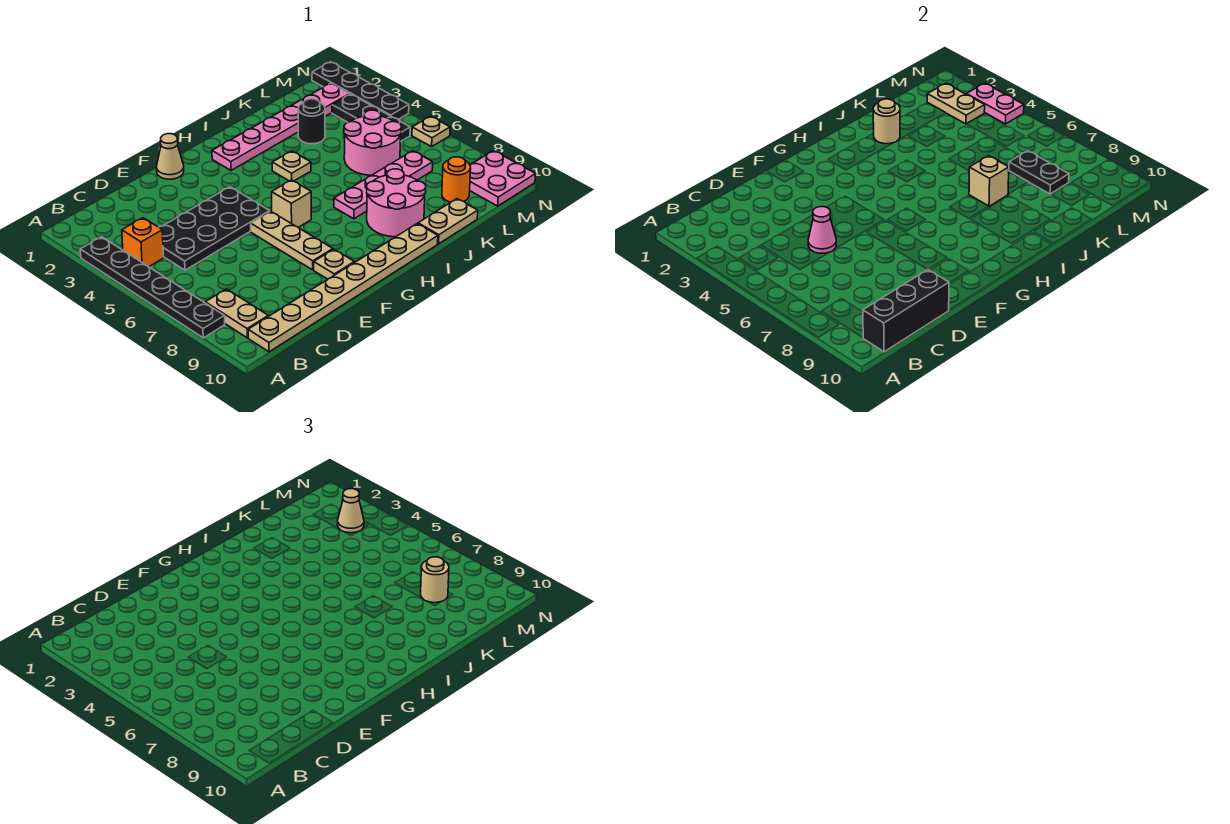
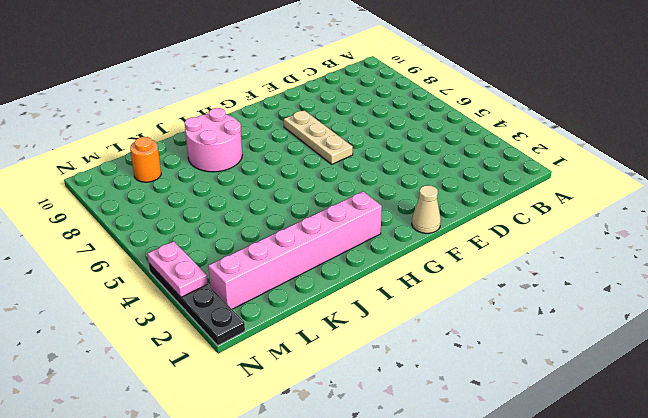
pink brick H2:M2 level 1 -> pink plate H2:M2 level 1
none -> black plate A3:A8 level 1
none -> orange brick B4 level 1
none -> tan plate B8:B9 level 1
none -> tan plate B10:I10 level 1

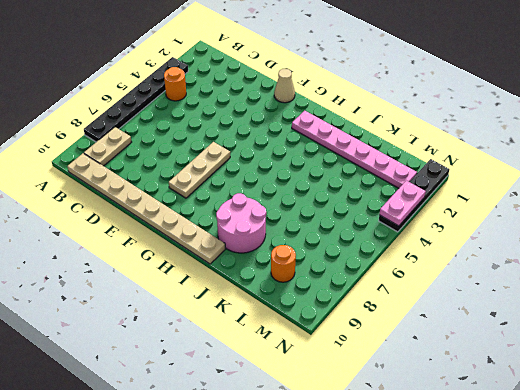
orange round brick B4 level 1 -> orange brick B4 level 1
none -> black plate C4:F5 level 1
none -> tan plate F9 level 1
none -> tan brick G6 level 1
none -> tan plate I4 level 1

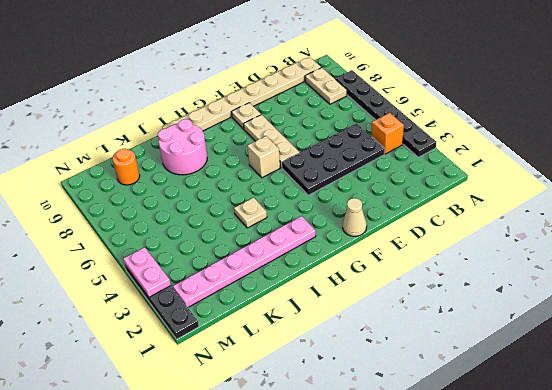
none -> pink plate I7:L7 level 1
none -> tan plate J10:K10 level 1
none -> black round brick K3 level 1
none -> pink round brick K5:L6 level 1

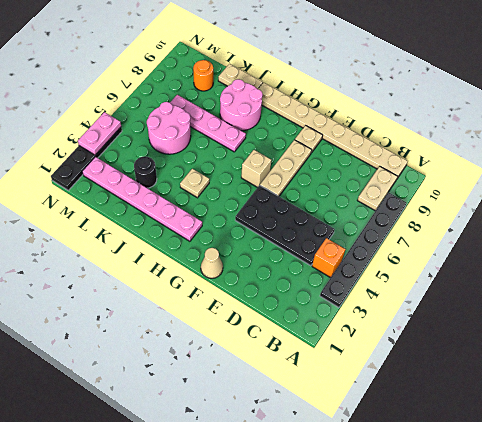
none -> black plate M3:M5 level 1
none -> pink plate M9:N10 level 1
none -> tan plate N6 level 1
none -> black brick B10:D10 level 2

